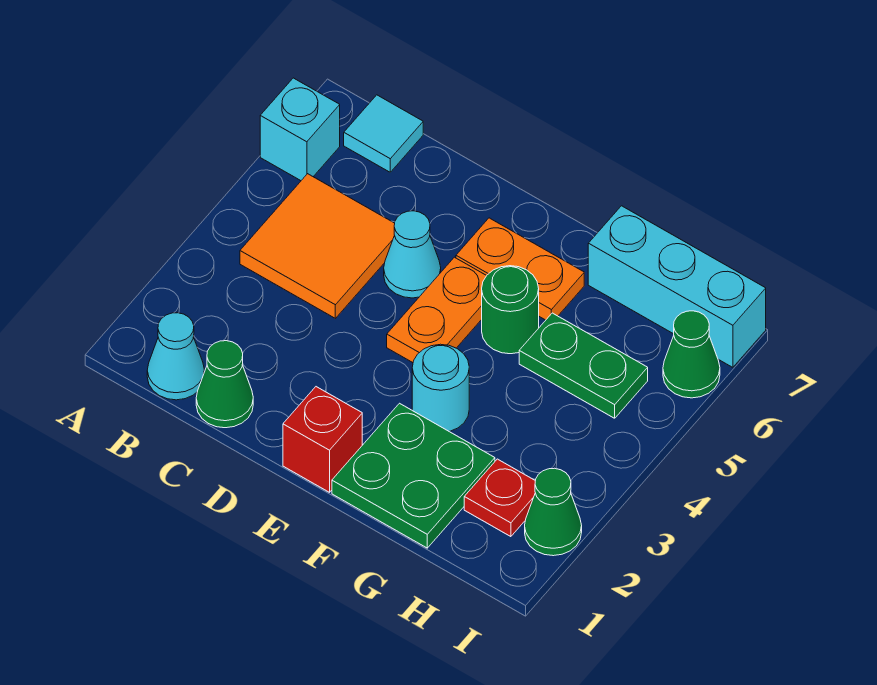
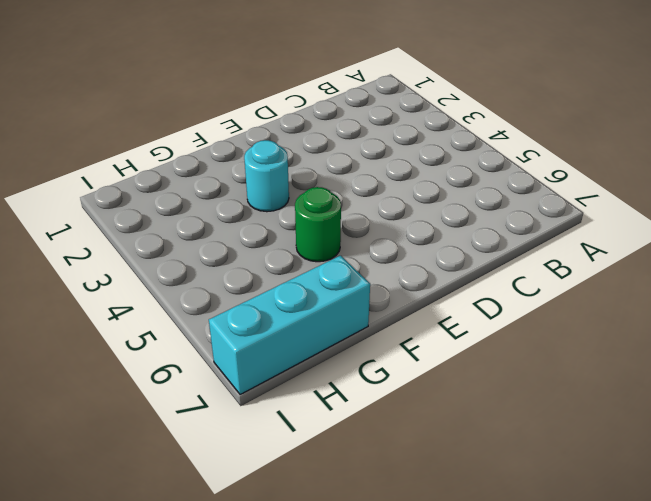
none -> cyan brick A6 level 1
none -> cyan cone B1 level 1
none -> orange tile B4:C5 level 1

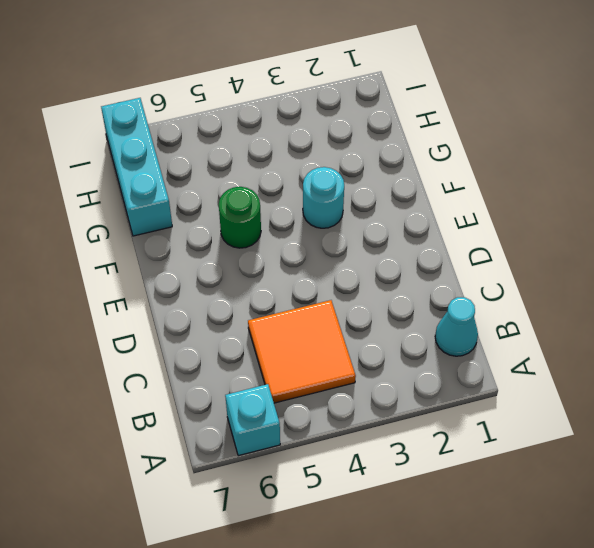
none -> cyan tile B7 level 1
none -> green cone C1 level 1
none -> cyan cone D5 level 1

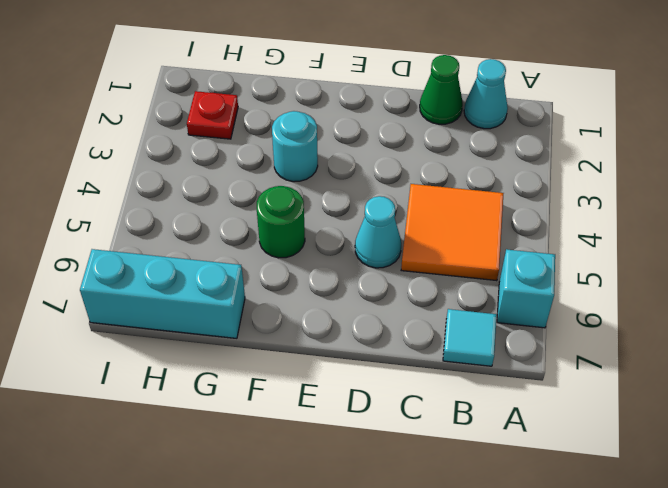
none -> red brick E1 level 1
none -> orange plate E4:E5 level 1
none -> orange plate E6:F6 level 1

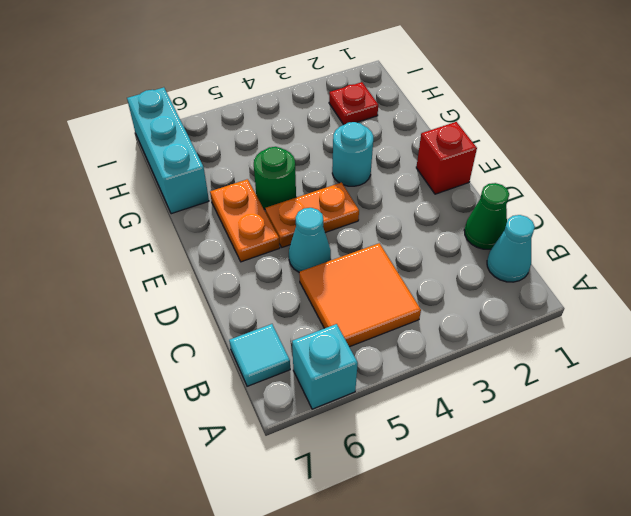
none -> green plate F1:G2 level 1
none -> green plate G5:H5 level 1
none -> green cone I2 level 1

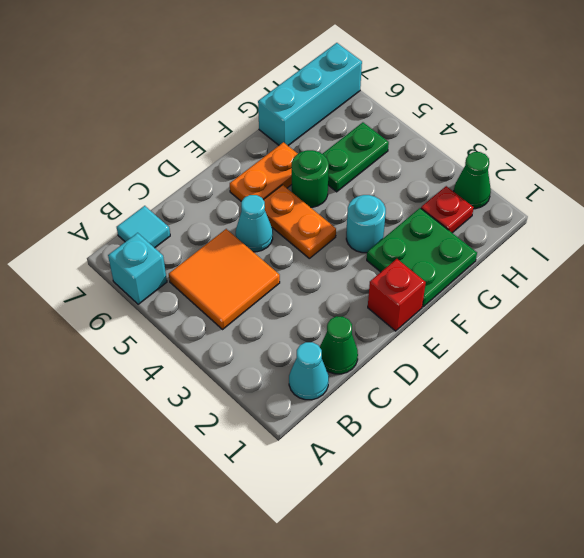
none -> green cone I6 level 1

